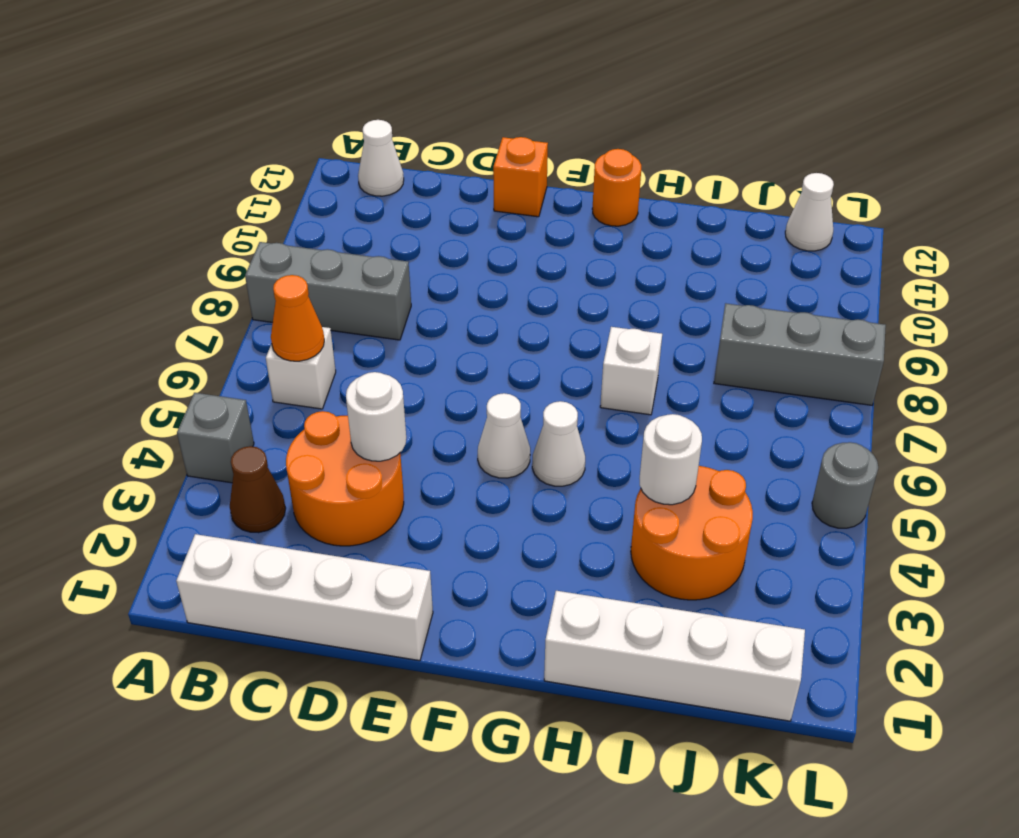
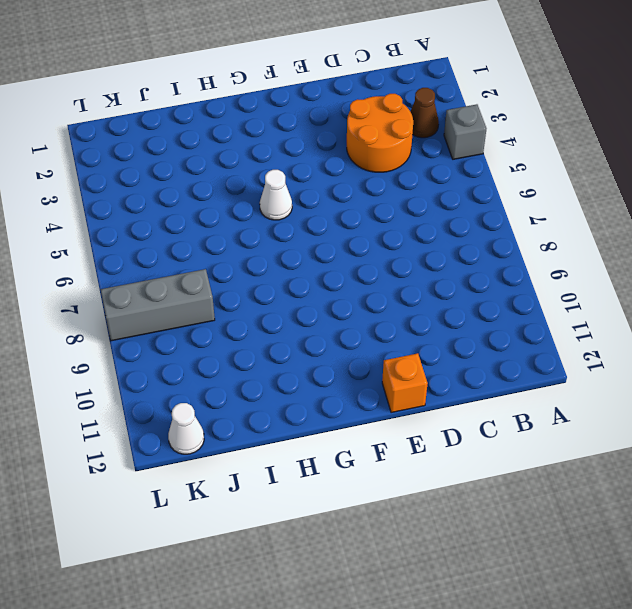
none -> grey brick A8:C8 level 1
none -> white brick B1:E1 level 1
none -> white brick B6 level 1

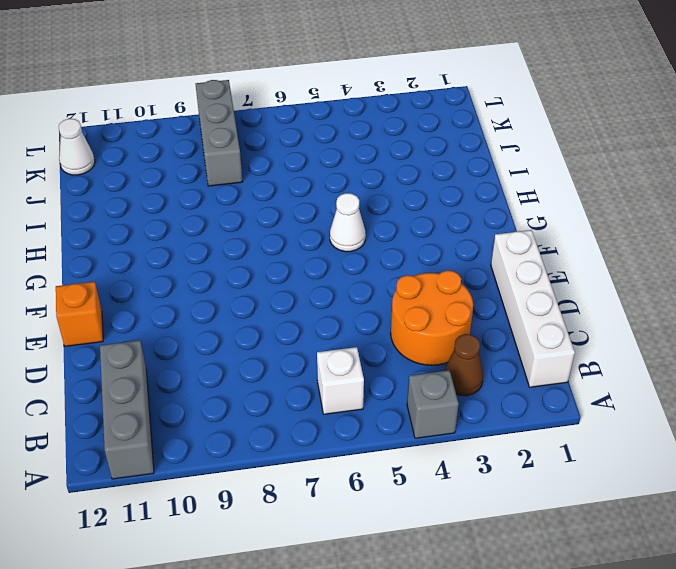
grey brick A11:C11 level 1 -> grey brick A8:C8 level 1
none -> white cone B12 level 1
none -> white cone F5 level 1
none -> orange round brick G12 level 1

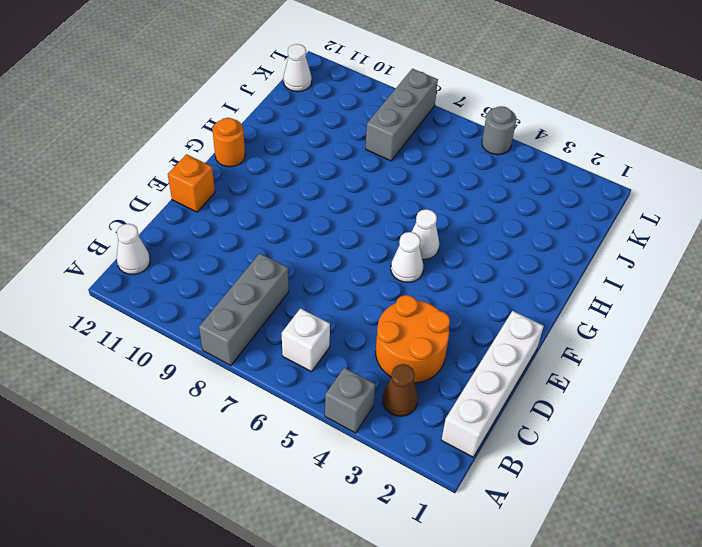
none -> white brick H1:K1 level 1
none -> white brick H7 level 1
none -> orange round brick I3:J4 level 1

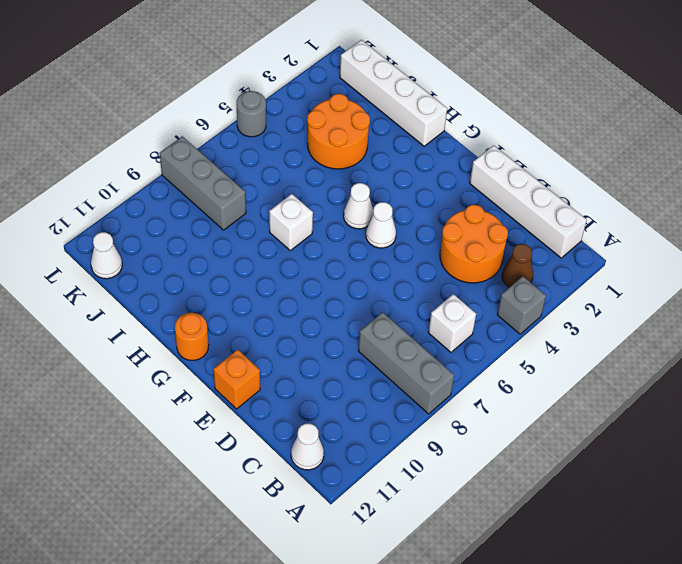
none -> orange cone B6 level 2
none -> white round brick D4 level 2
none -> white round brick I4 level 2

